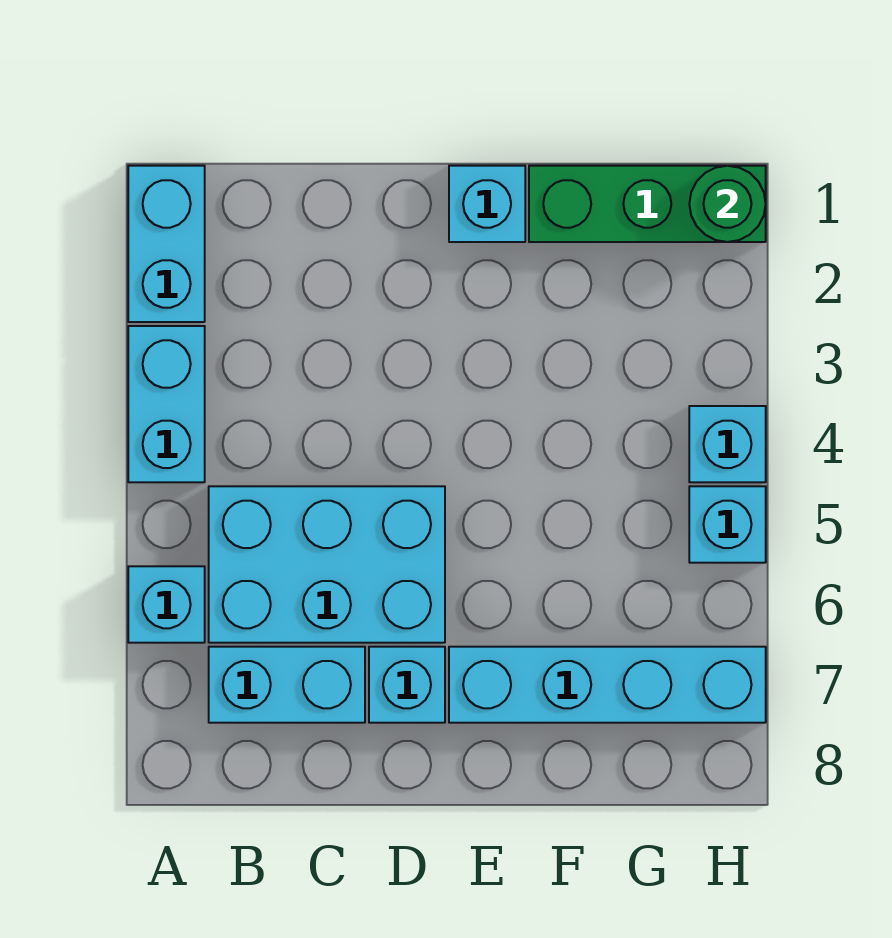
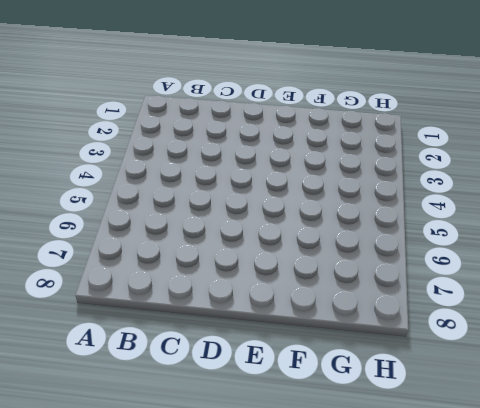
none -> cyan brick A1:A2 level 1
none -> cyan brick A3:A4 level 1
none -> cyan brick A6 level 1

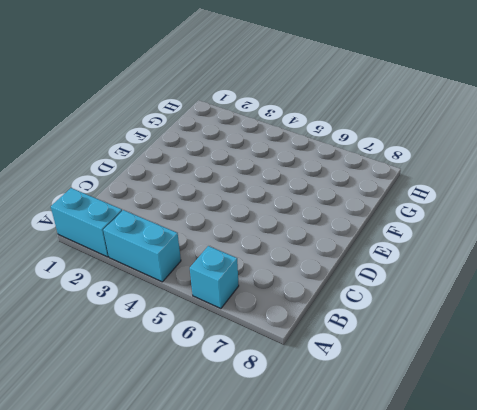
none -> cyan brick B5:D6 level 1
none -> cyan brick B7:C7 level 1
none -> cyan brick D7 level 1

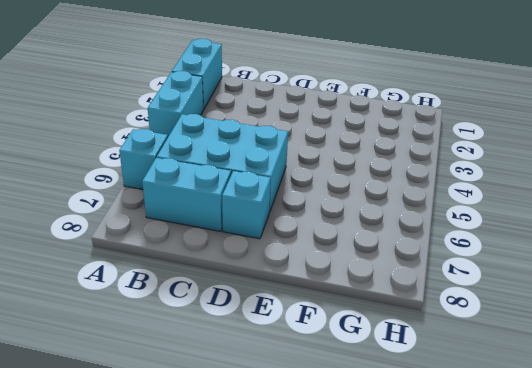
none -> cyan brick E1 level 1
none -> cyan brick E7:H7 level 1
none -> green brick F1:H1 level 1

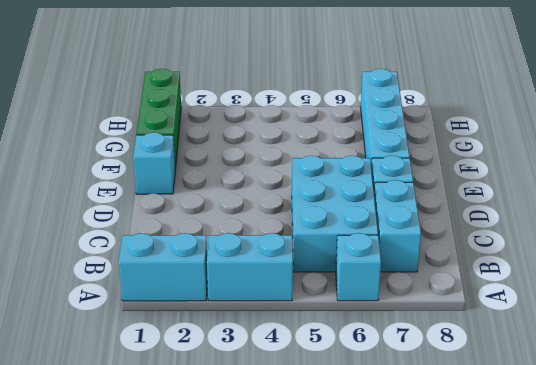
none -> cyan brick H4 level 1
none -> cyan brick H5 level 1
none -> green round brick H1 level 2

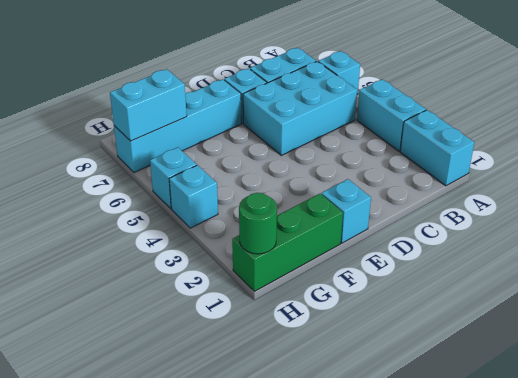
cyan brick G7:H7 level 2 -> none

